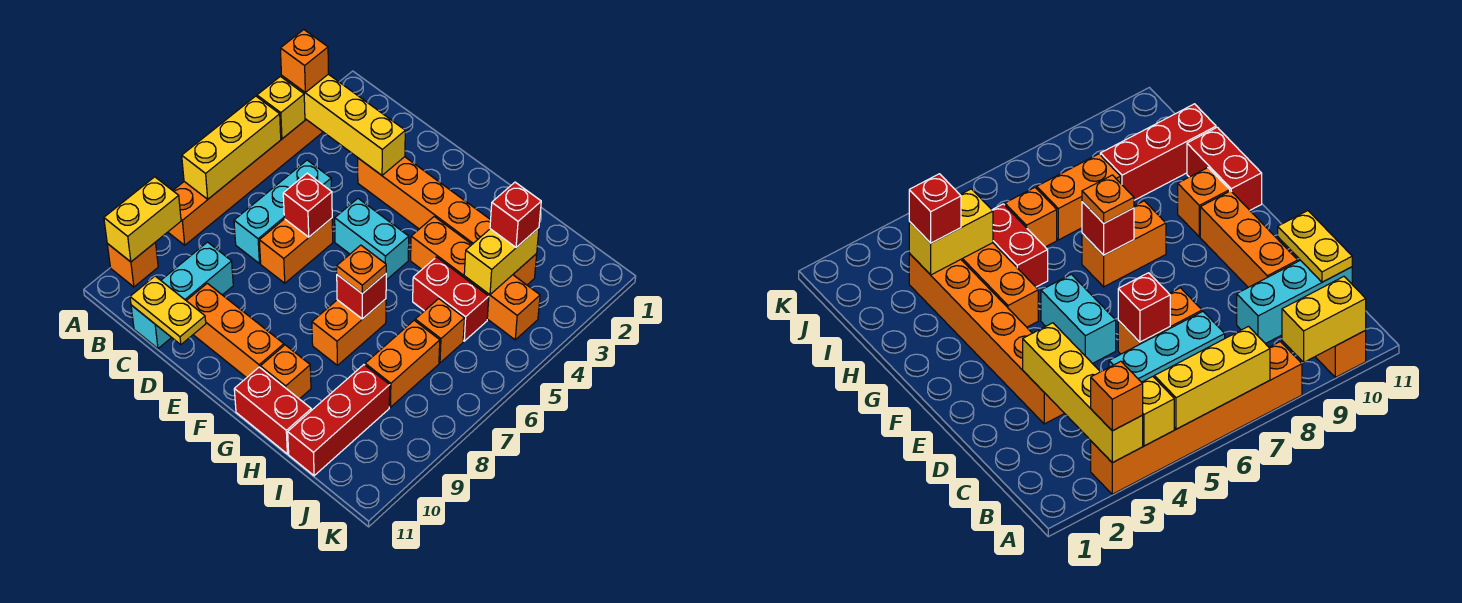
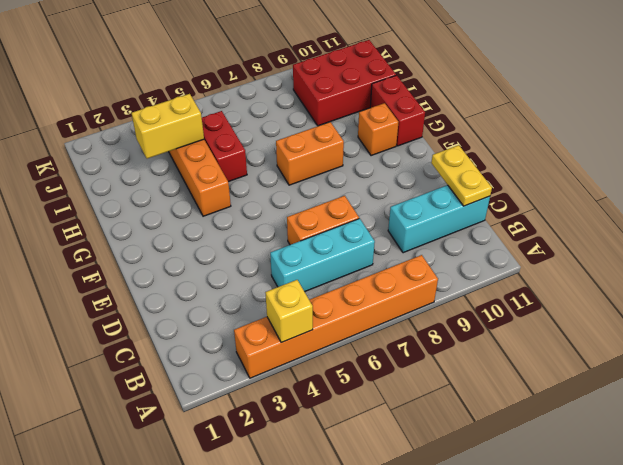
red brick I9:J11 level 1 -> red brick I9:I11 level 1
none -> orange brick A10 level 1
none -> orange brick D3:I3 level 1
none -> orange brick D10:F10 level 1

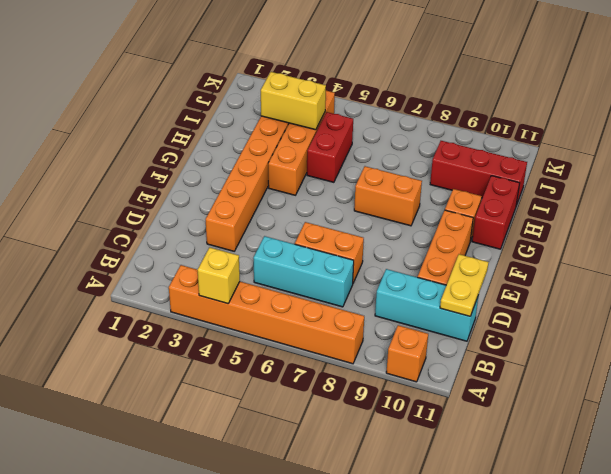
none -> cyan brick E5:F5 level 1
none -> orange brick I6 level 1
none -> orange brick I7:I8 level 1

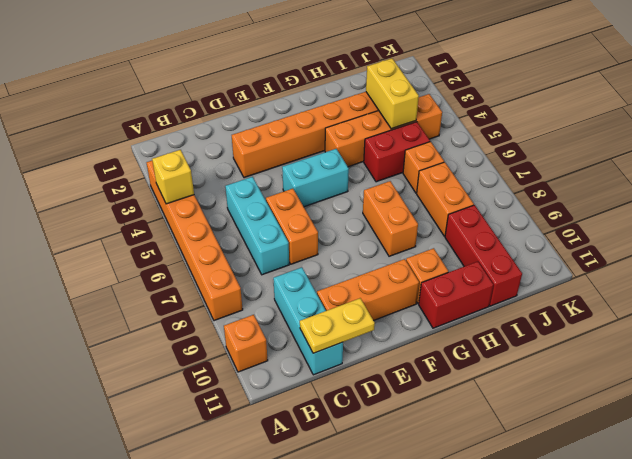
none -> yellow brick A3:D3 level 2
none -> yellow brick A5:A7 level 2
none -> yellow brick A9:A10 level 2

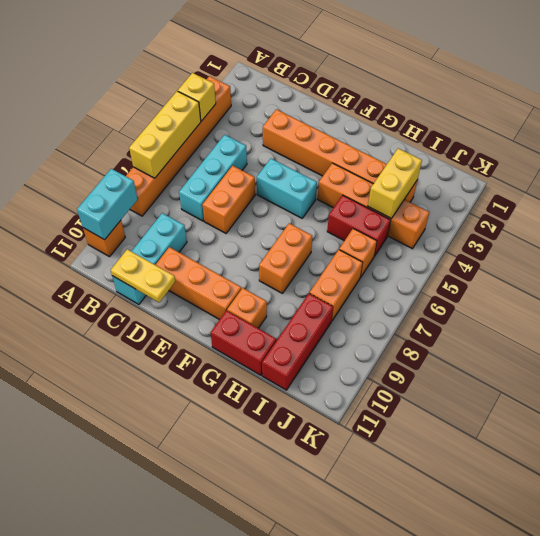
cyan brick A9:A10 level 2 -> yellow brick A9:A10 level 2
none -> yellow brick A3:D3 level 2
none -> red brick D6 level 2
none -> red brick G7 level 2

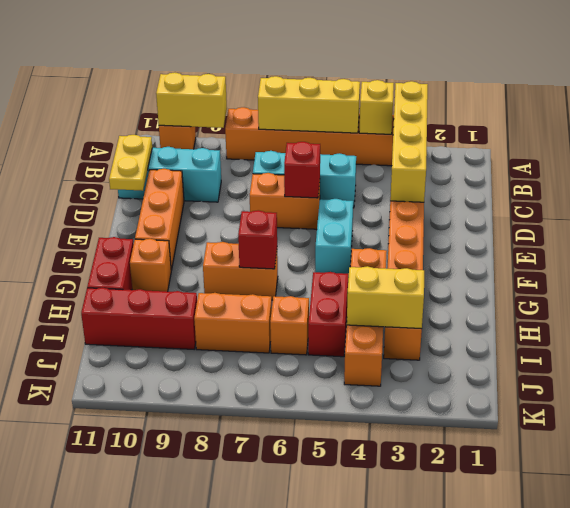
none -> orange brick A3 level 3
none -> orange plate G7 level 3
none -> red brick I3 level 3

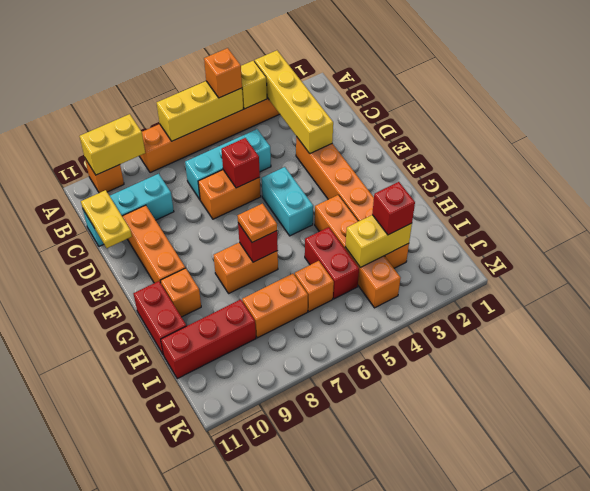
orange brick A5 level 3 -> orange brick A3 level 3

